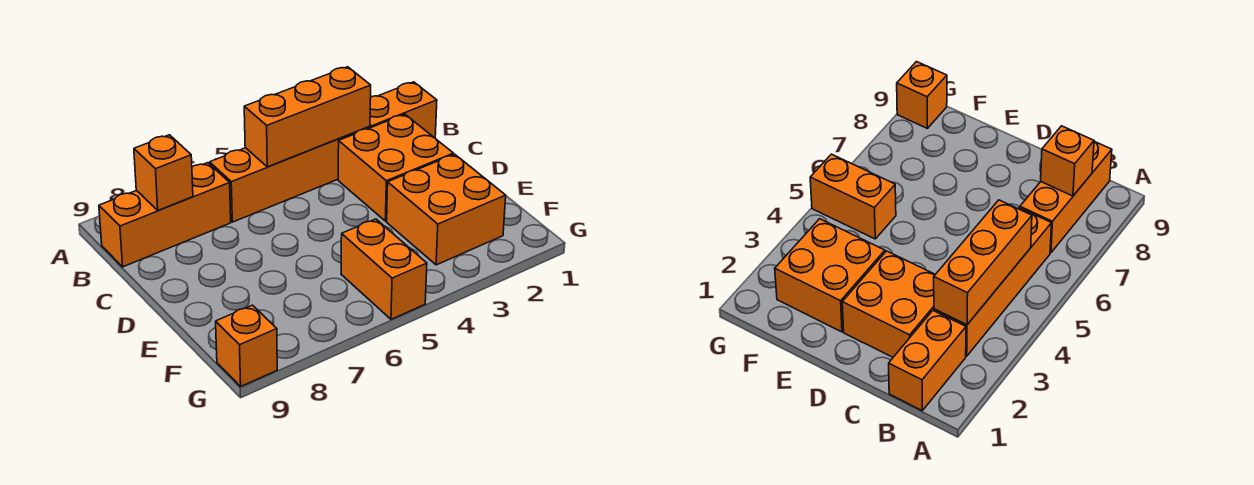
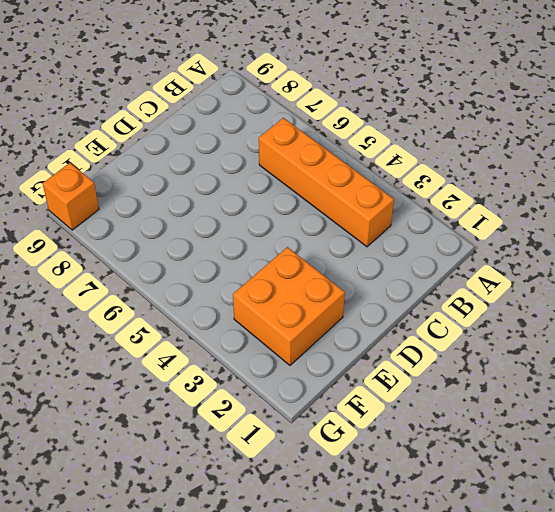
none -> orange brick B1:B2 level 1
none -> orange brick B7:B9 level 1

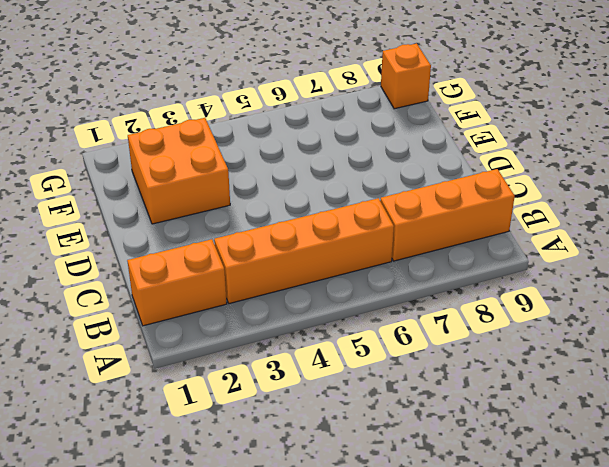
none -> orange brick C2:D3 level 1
none -> orange brick F5:G5 level 1

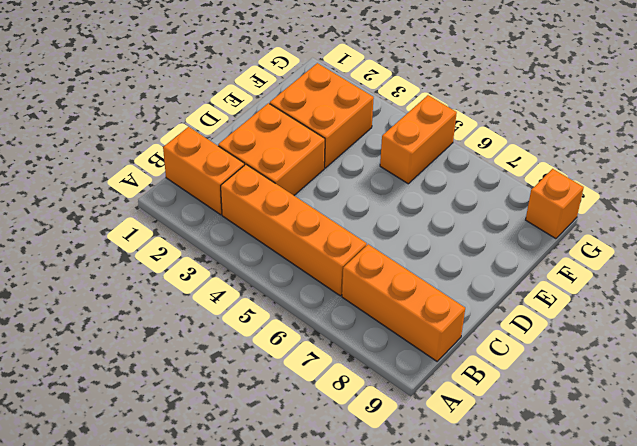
none -> orange brick B3:B5 level 2
none -> orange brick B8 level 2

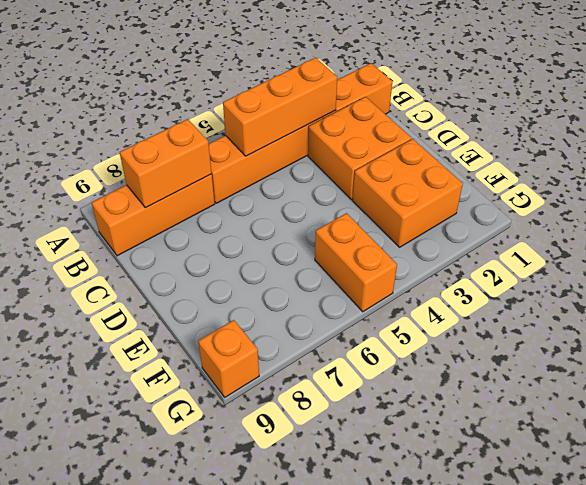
orange brick B7:B8 level 2 -> orange brick B8 level 2

